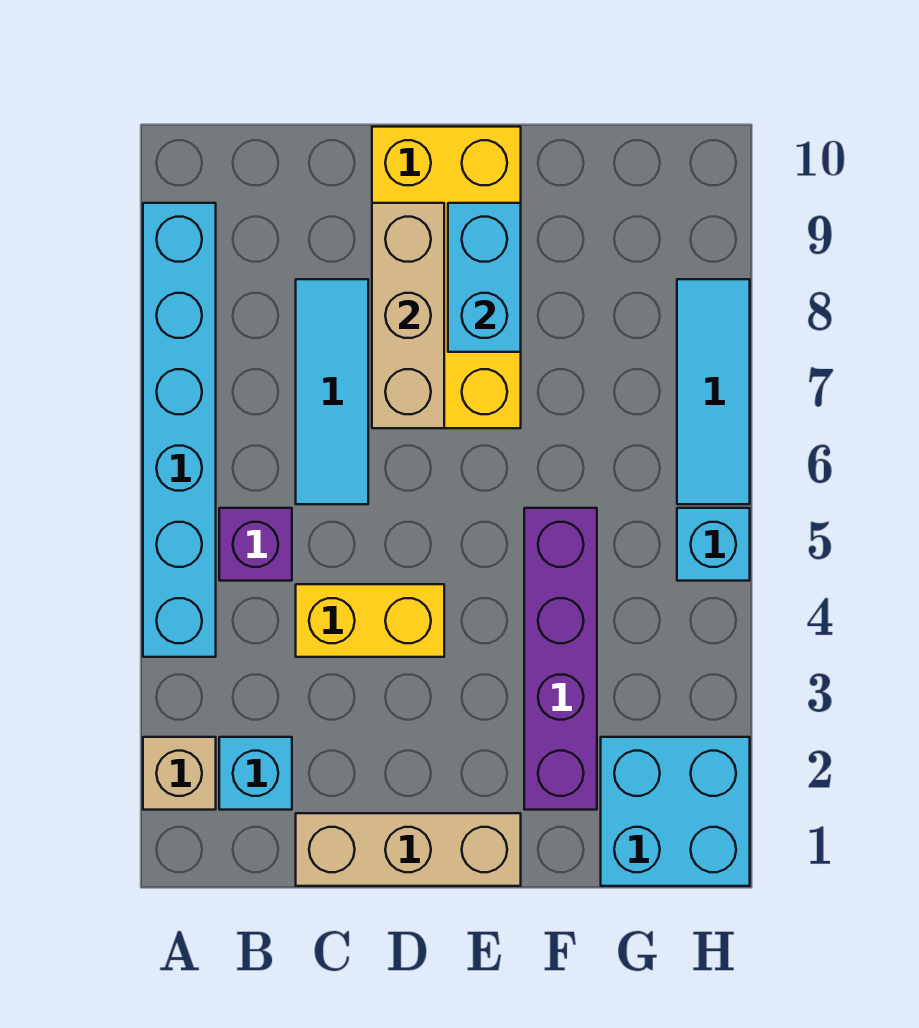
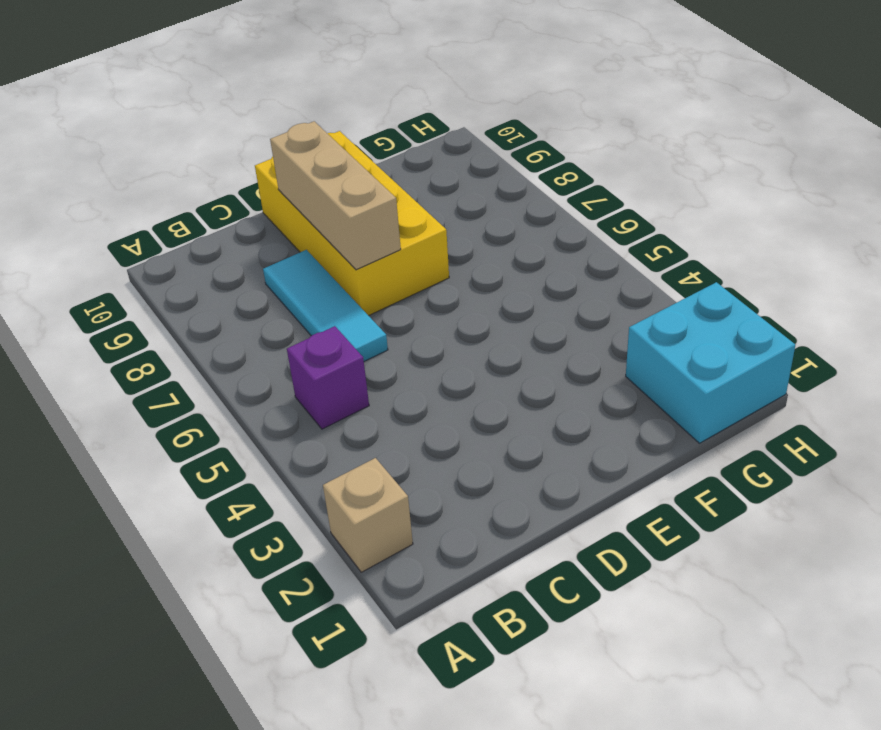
none -> cyan brick A4:A9 level 1
none -> cyan brick B2 level 1
none -> tan brick C1:E1 level 1

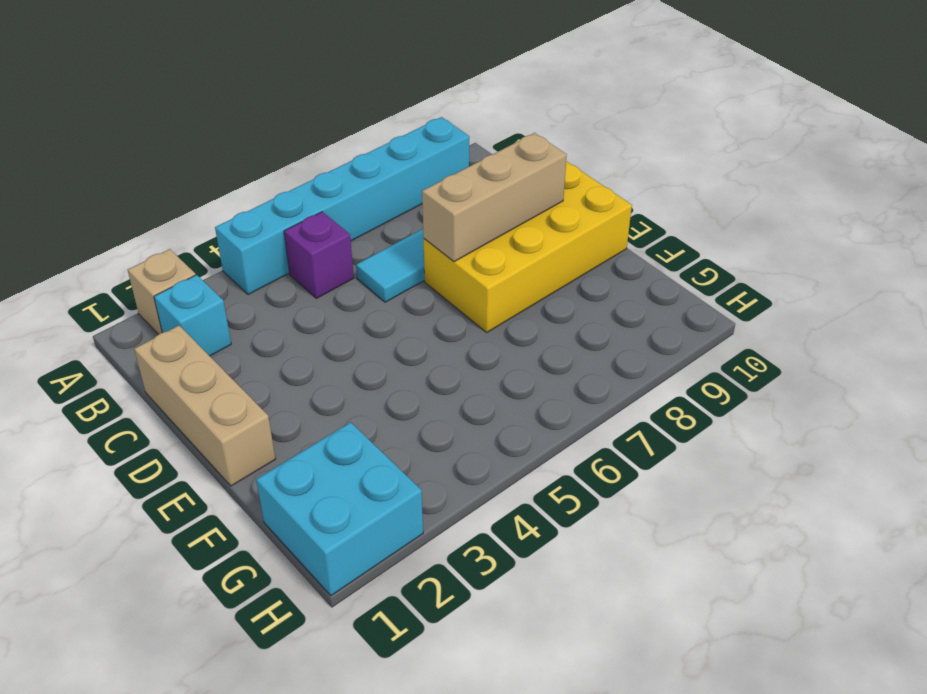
none -> yellow brick C4:D4 level 1
none -> purple brick F2:F5 level 1
none -> cyan brick H5 level 1

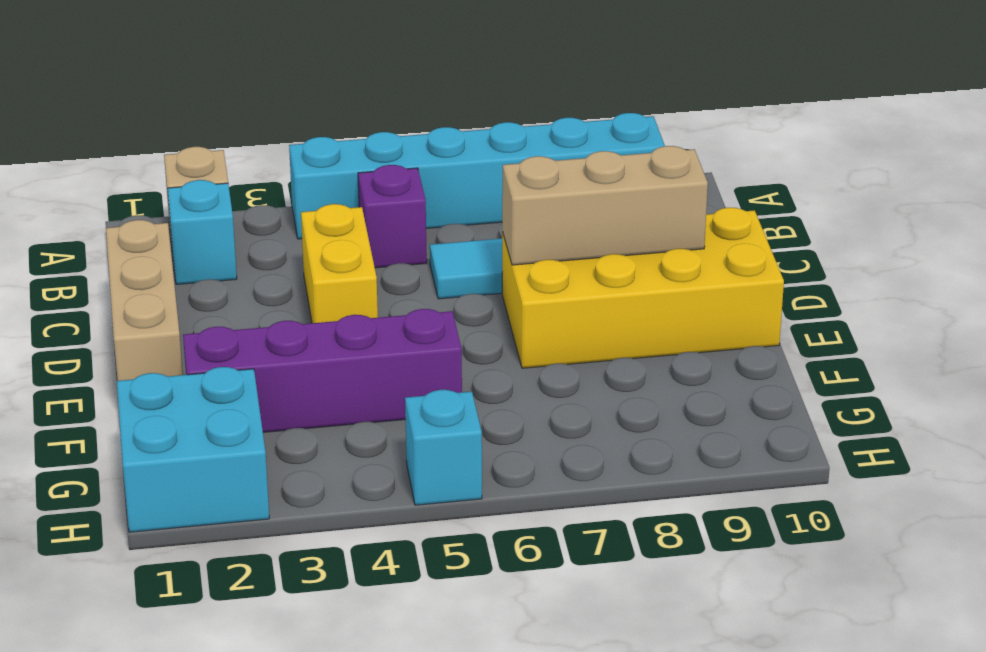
none -> cyan tile H6:H8 level 1
none -> cyan brick E8:E9 level 2

